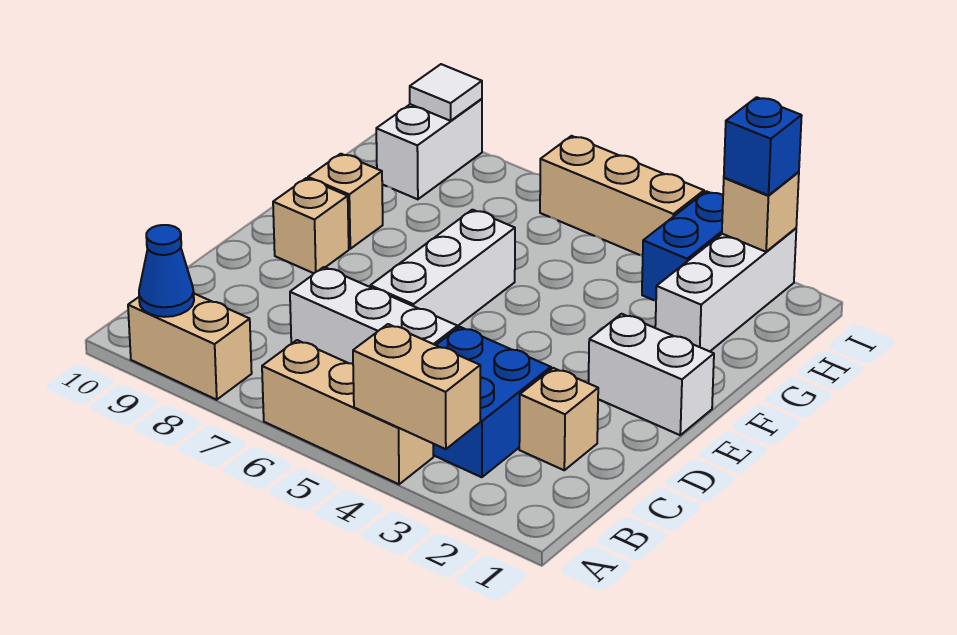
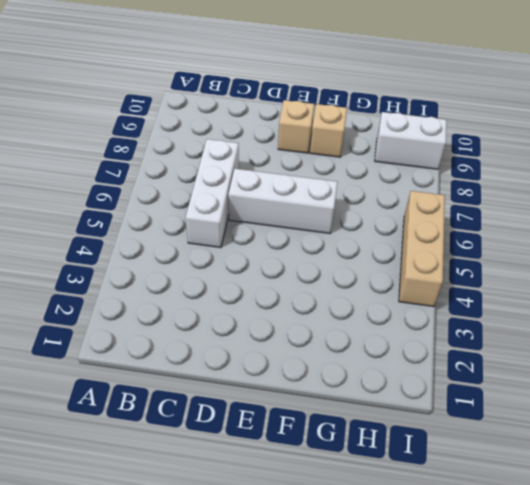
none -> tan brick A4:A6 level 1
none -> tan brick A8:A9 level 1
none -> blue brick B3:C4 level 1

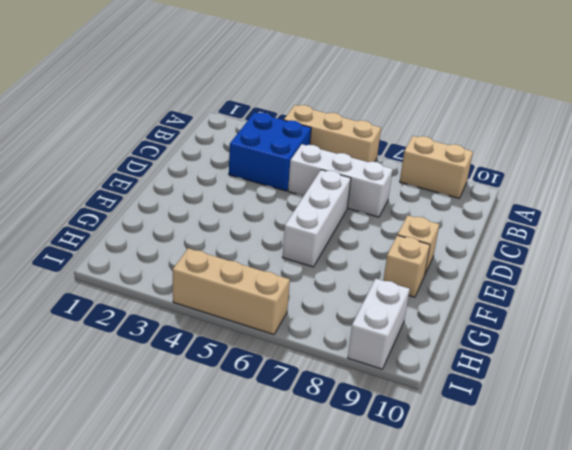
none -> tan brick C2 level 1
none -> white brick E1:E2 level 1
none -> white brick G2:I2 level 1

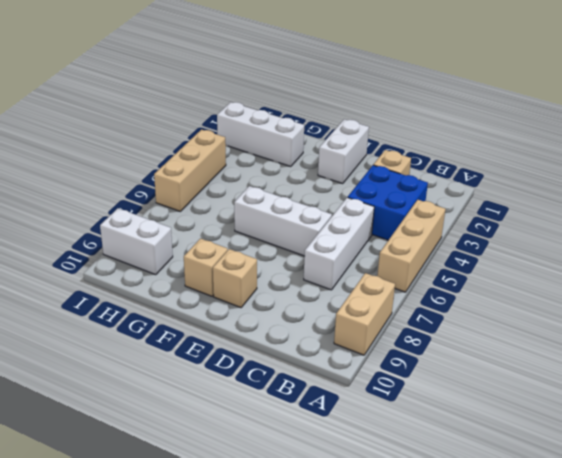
none -> blue brick H3:I3 level 1
none -> tan brick A3:A4 level 2
none -> blue cone A9 level 2

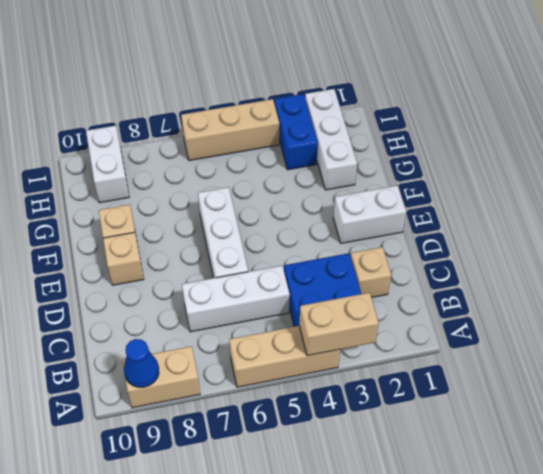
none -> tan brick I2 level 2
none -> white tile I9 level 2
none -> blue brick I2 level 3

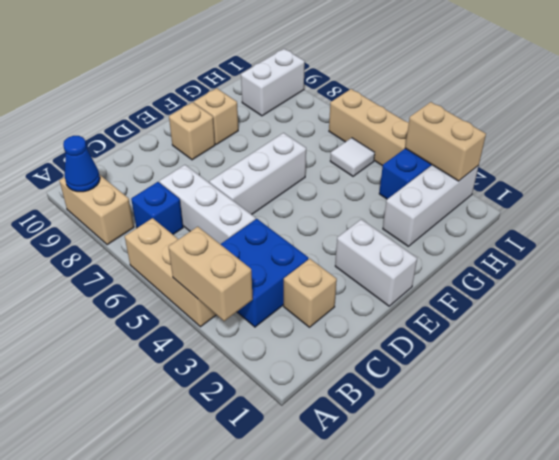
blue brick B7 level 1 -> blue brick I2 level 3
white tile H5 level 1 -> white tile I9 level 2
tan brick I2:I3 level 2 -> tan brick I2 level 2

